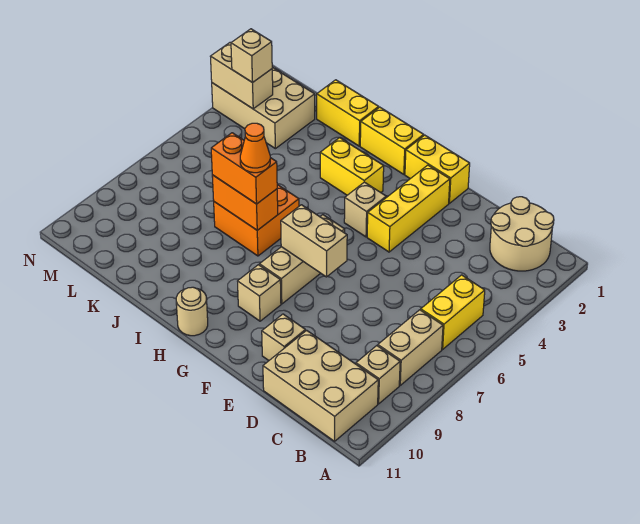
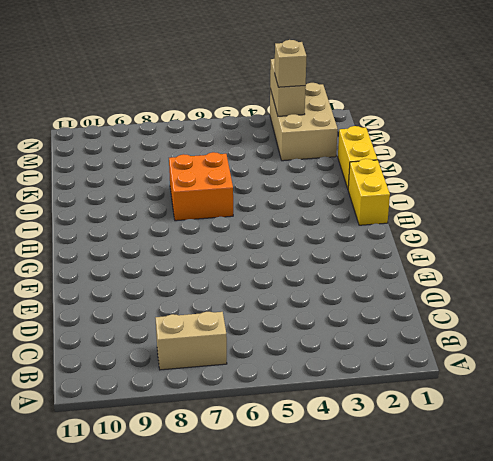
none -> tan round brick B1:C2 level 1
none -> yellow brick B5:B6 level 1
none -> tan brick B9 level 1

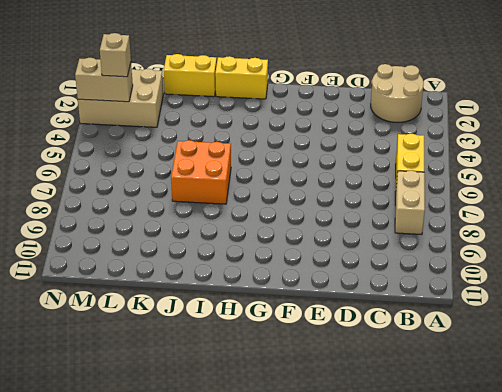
none -> tan brick B9 level 1
none -> tan brick B10:D11 level 1
none -> tan brick E10 level 1

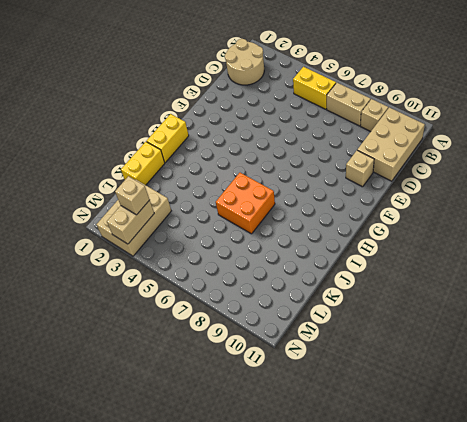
none -> yellow brick F1:G1 level 1
none -> yellow brick F2:F4 level 1
none -> tan brick G4 level 1

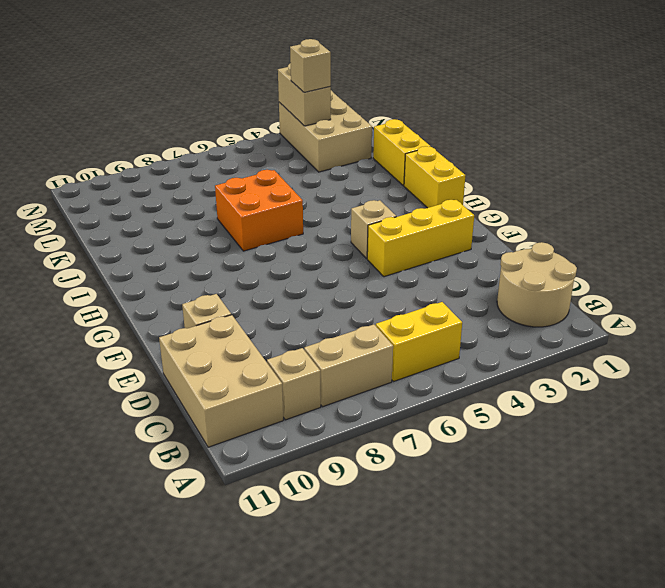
none -> yellow brick F1:G1 level 1
none -> tan brick G6:G8 level 1
none -> tan brick G9 level 1

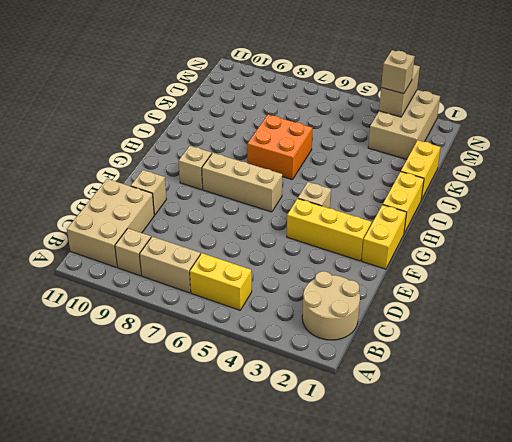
none -> yellow brick H3:I3 level 1
none -> tan round brick H11 level 1
none -> tan brick F7:G7 level 2

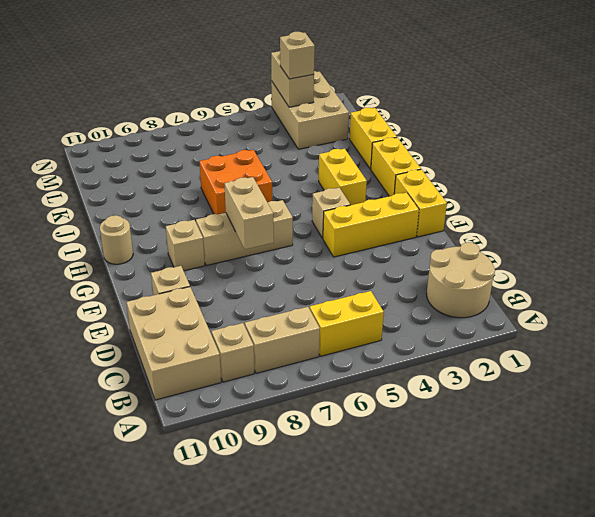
none -> orange brick I7:J7 level 2
none -> orange brick I7:J7 level 3
none -> orange cone I7 level 4

